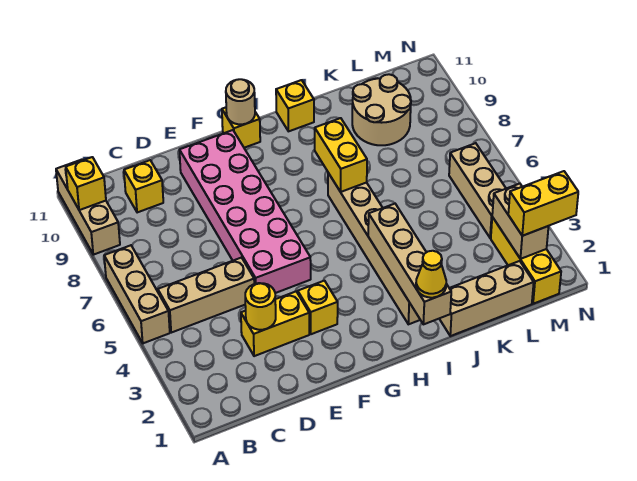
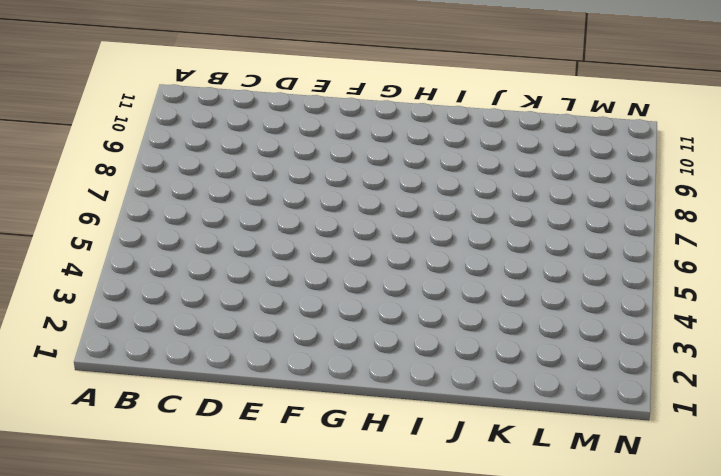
none -> tan brick A5:A7 level 1
none -> tan brick A9:A11 level 1
none -> tan brick B5:D5 level 1

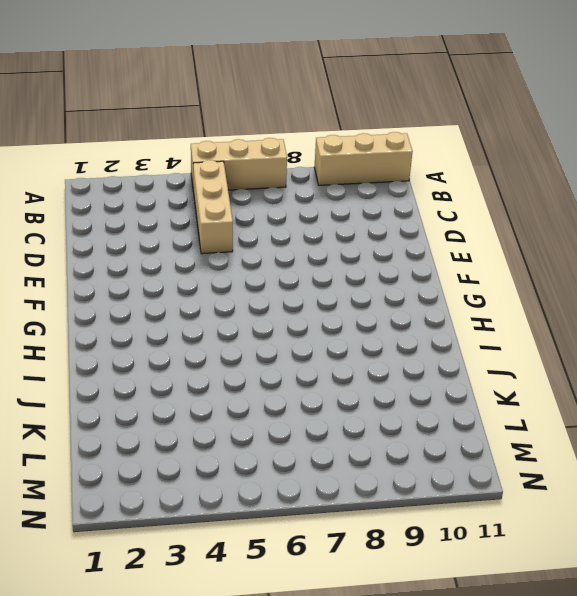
none -> yellow brick C10 level 1
none -> yellow brick D3:E3 level 1
none -> pink brick E5:F10 level 1

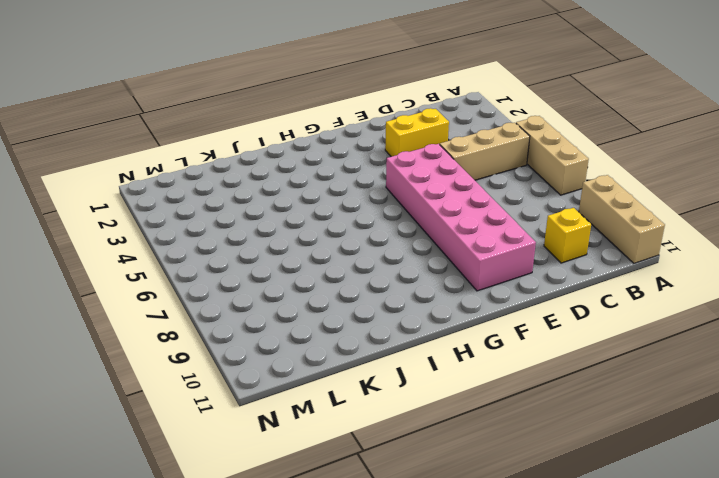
none -> yellow brick F3 level 1
none -> yellow brick G11 level 1
none -> tan brick I2:I7 level 1

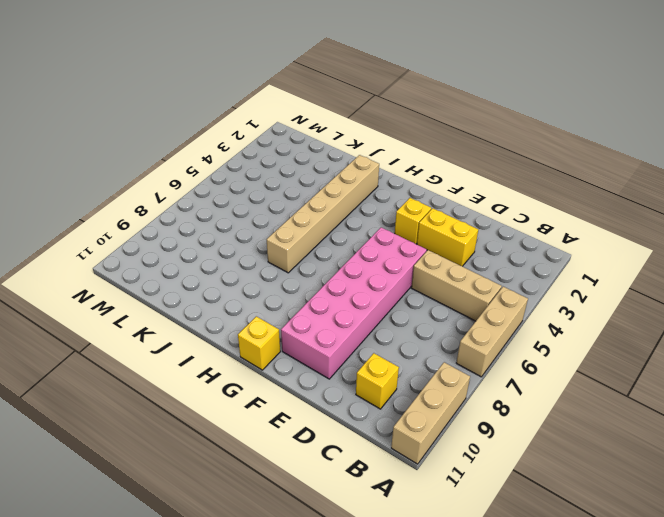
none -> yellow brick I11 level 1
none -> tan brick J1:L1 level 1
none -> tan round brick K9:L10 level 1

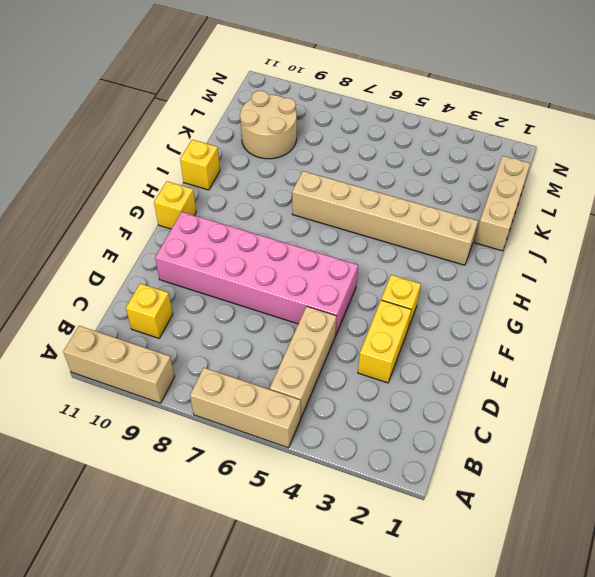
none -> yellow brick M1:M3 level 1
none -> tan brick M4:M6 level 1
none -> yellow brick A10 level 2

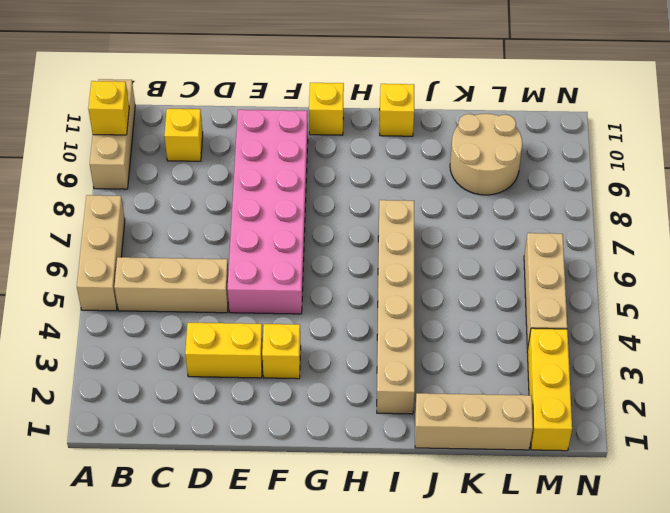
none -> yellow round brick D3 level 2
none -> tan round brick G11 level 2
none -> tan brick I1:I4 level 2

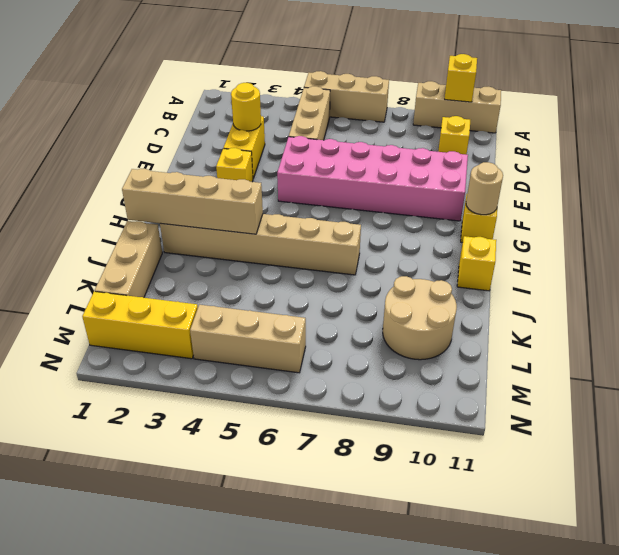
none -> yellow brick I7:I8 level 2
none -> tan brick M2:M3 level 2
none -> yellow cone I1 level 3

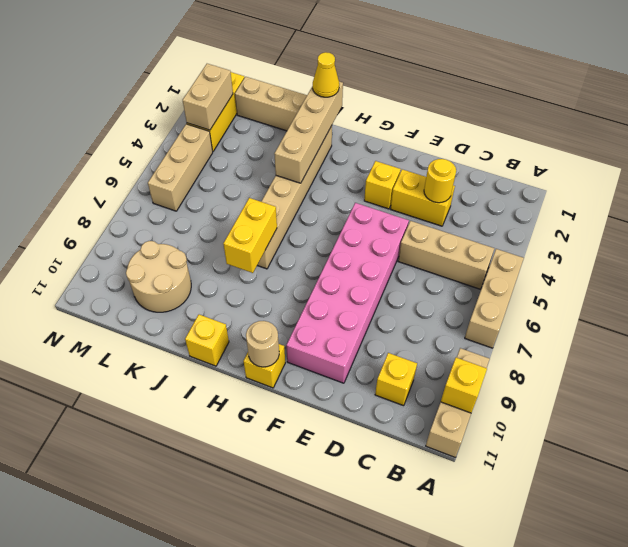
none -> yellow brick M2:N2 level 3

